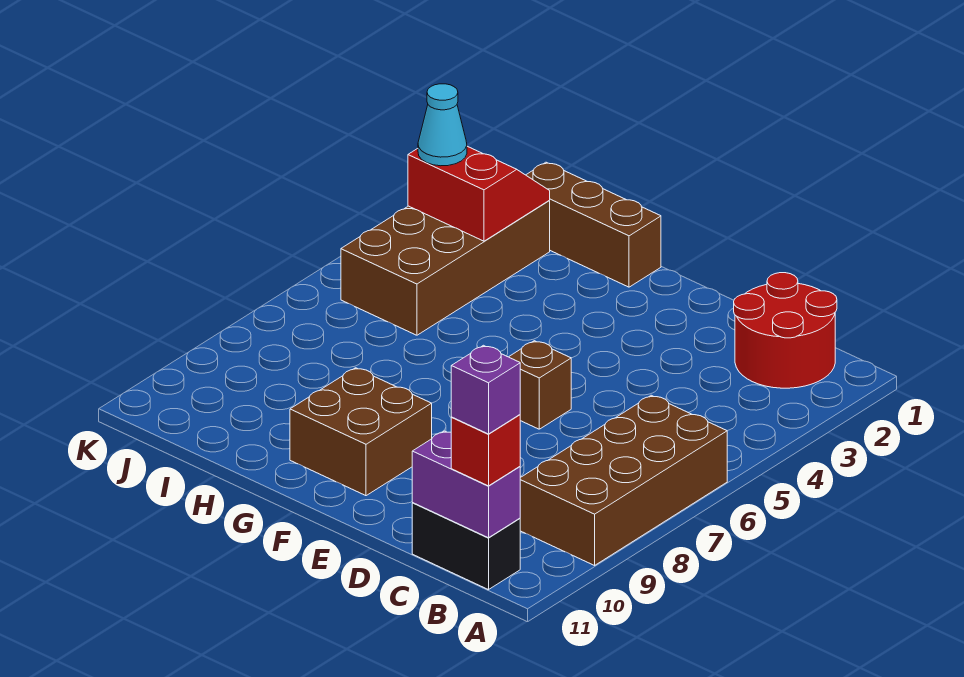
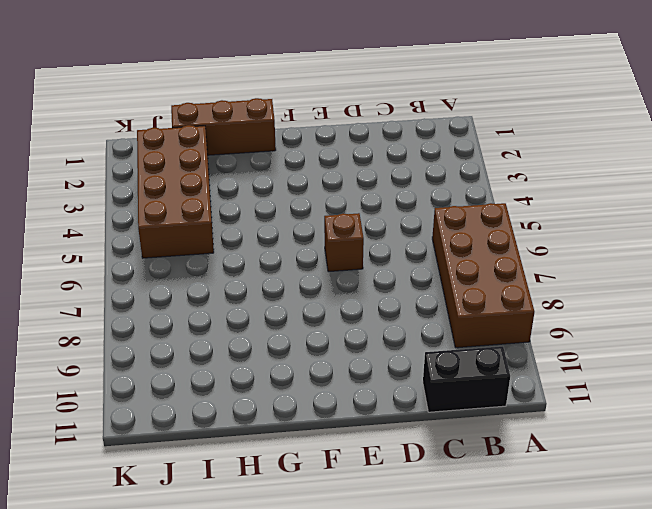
none -> red round brick B1:C2 level 1
none -> brown brick F9:G10 level 1
none -> purple brick B11:C11 level 2

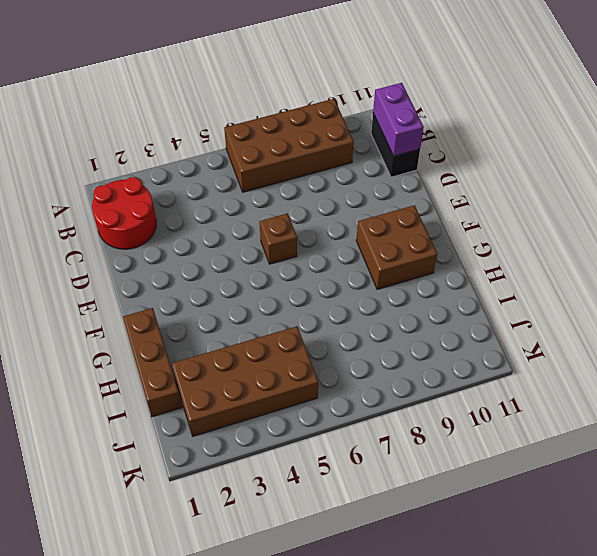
none -> red slope I2:J3 level 2 top 3
none -> red brick B11 level 3
none -> cyan cone J3 level 3

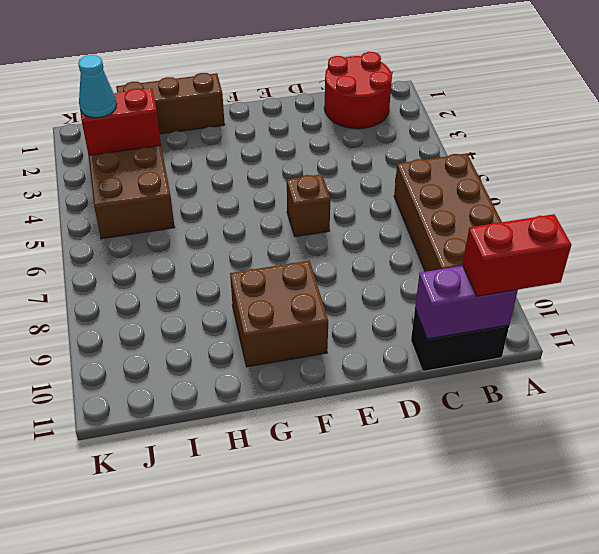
red brick A11:B11 level 3 -> red brick B11 level 3
none -> purple brick B11 level 4

